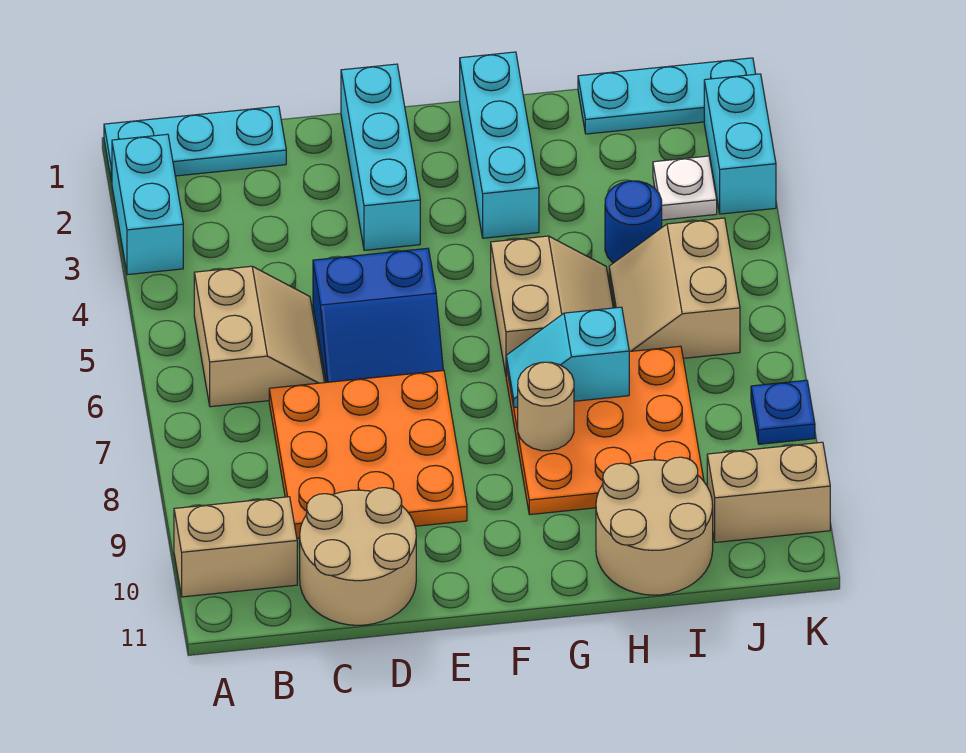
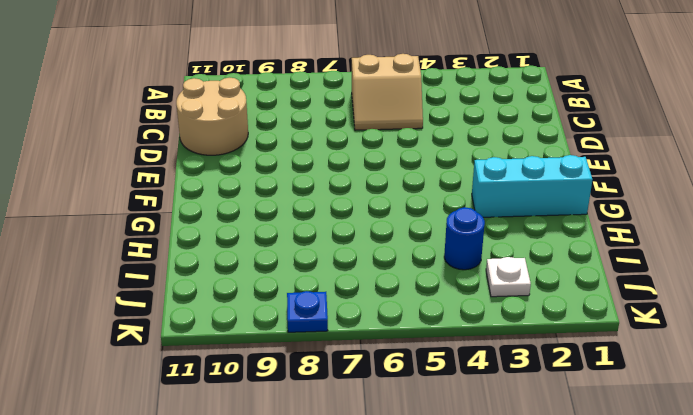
none -> cyan plate A1:C1 level 1
none -> cyan brick A2:A3 level 1
none -> tan brick A10:B10 level 1

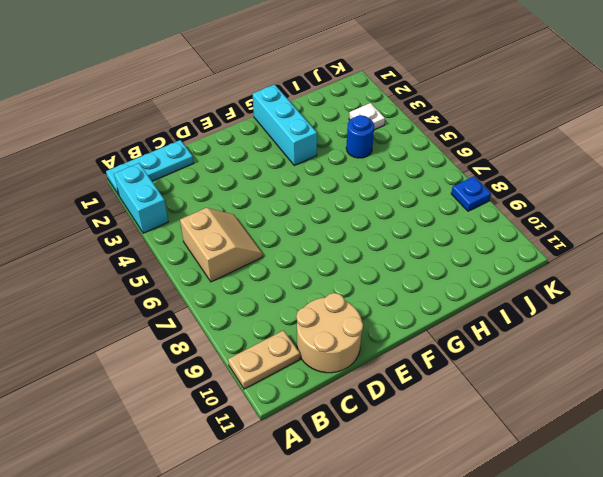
tan plate A10:B10 level 1 -> tan brick A10:B10 level 1
none -> orange plate C7:E9 level 1
none -> blue slope D5:E6 level 1 top 5
none -> cyan brick E1:E3 level 1

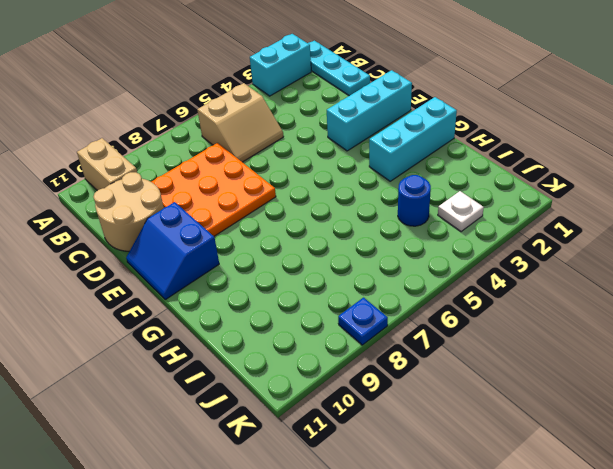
blue slope E10:F11 level 1 top 10 -> blue slope D5:E6 level 1 top 5
none -> tan slope G5:H6 level 1 top G
none -> orange plate G7:I9 level 1
none -> tan round brick H10:I11 level 1

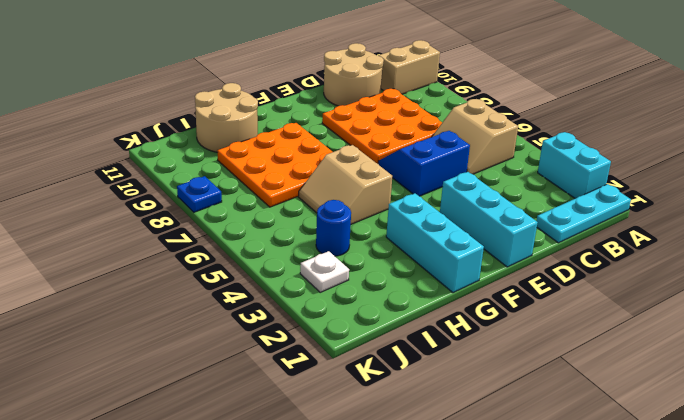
none -> cyan plate I1:K1 level 1
none -> tan slope I5:J6 level 1 top J
none -> tan brick J10:K10 level 1

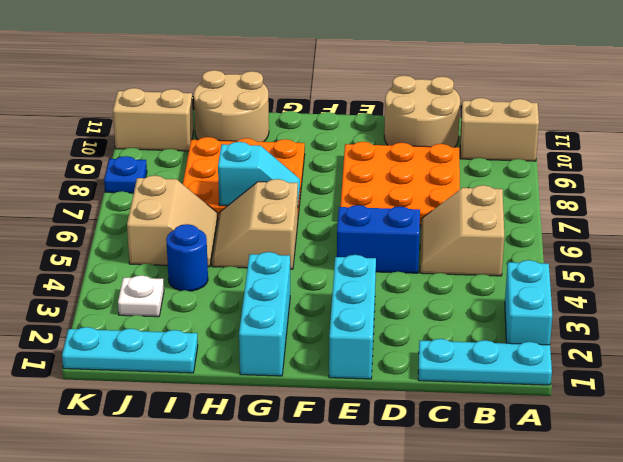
none -> cyan brick K2:K3 level 1
none -> tan round brick G8 level 2

